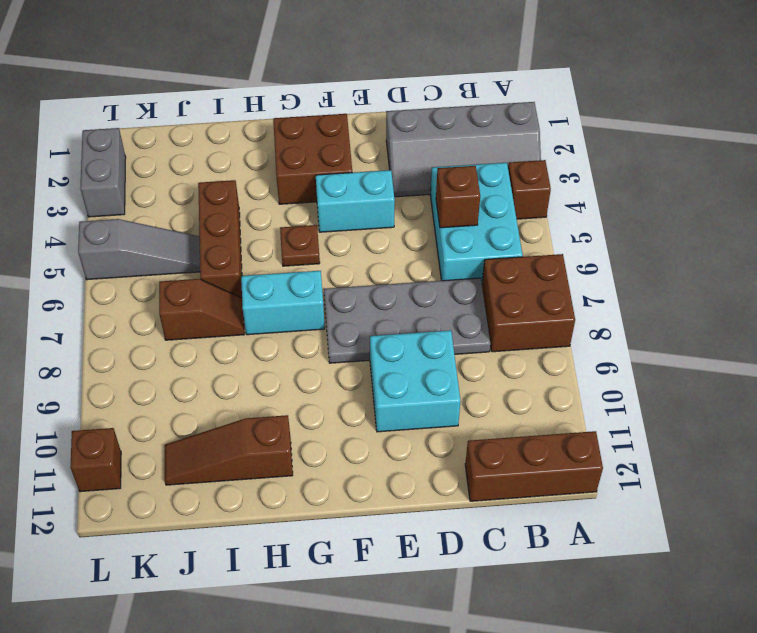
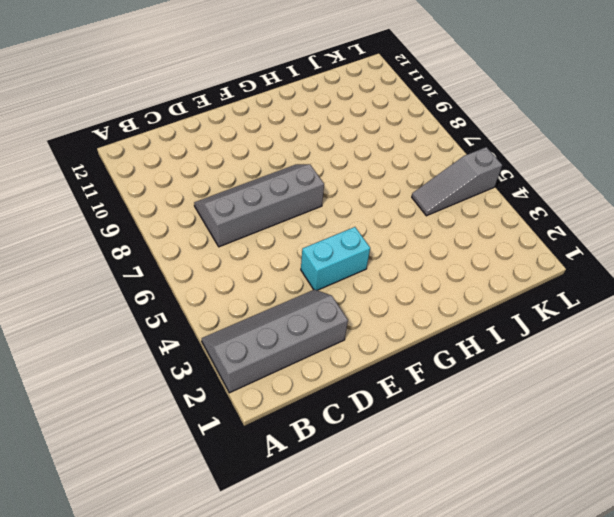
grey slope C7:F8 level 1 top 7 -> grey plate C7:F8 level 1
none -> brown brick A4 level 1
none -> brown brick A7:B8 level 1
none -> brown brick A12:C12 level 1

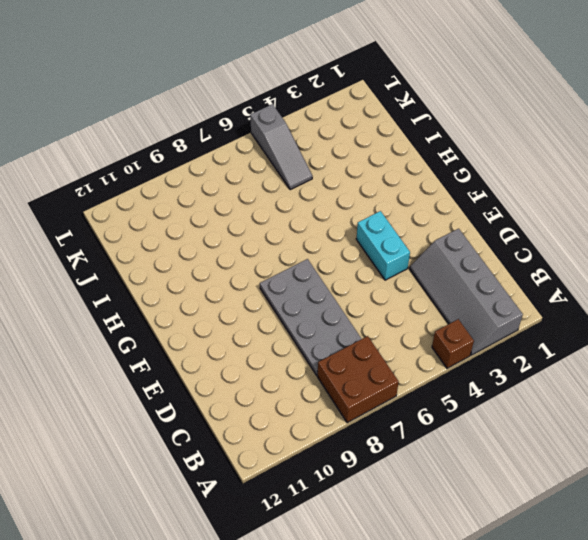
none -> brown brick A12:C12 level 1
none -> cyan brick B4:C6 level 1
none -> cyan brick D9:E10 level 1

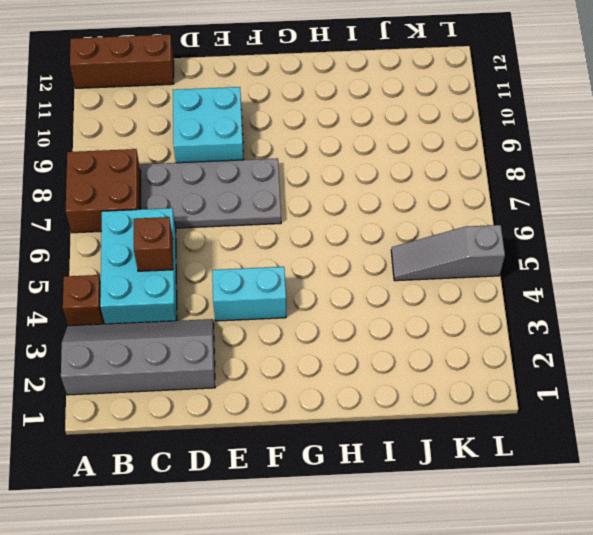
none -> brown brick F2:G3 level 1
none -> brown plate G5 level 1
none -> cyan brick G7:H7 level 1

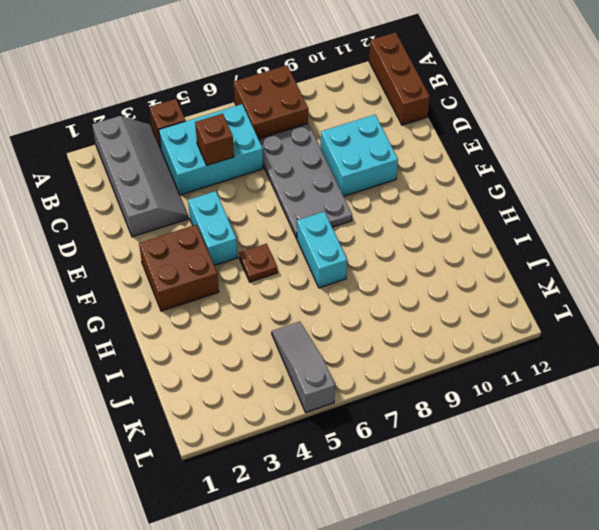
none -> brown slope H11:J11 level 1 top H
none -> brown brick I4:I6 level 1
none -> brown slope I7:J7 level 1 top J

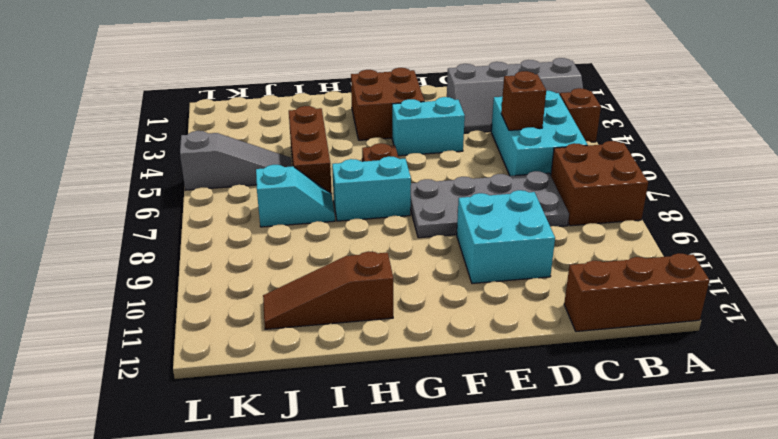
cyan slope I7:J7 level 1 top J -> brown slope I7:J7 level 1 top J
none -> grey brick L2:L3 level 1
none -> brown brick L11 level 1

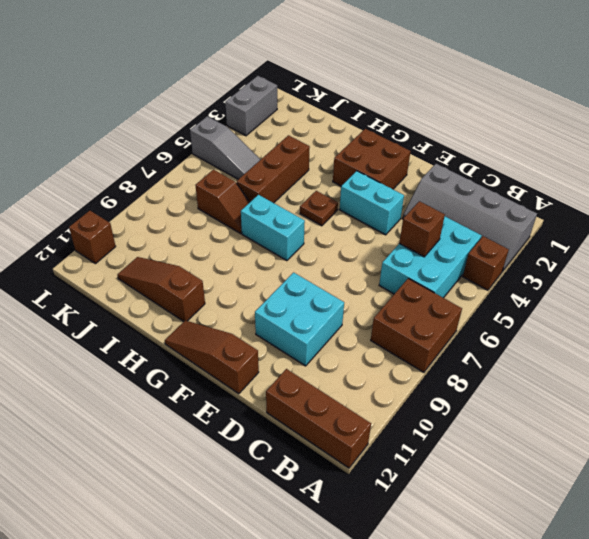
brown slope E12:G12 level 1 top E -> none
none -> grey plate C7:F8 level 1

